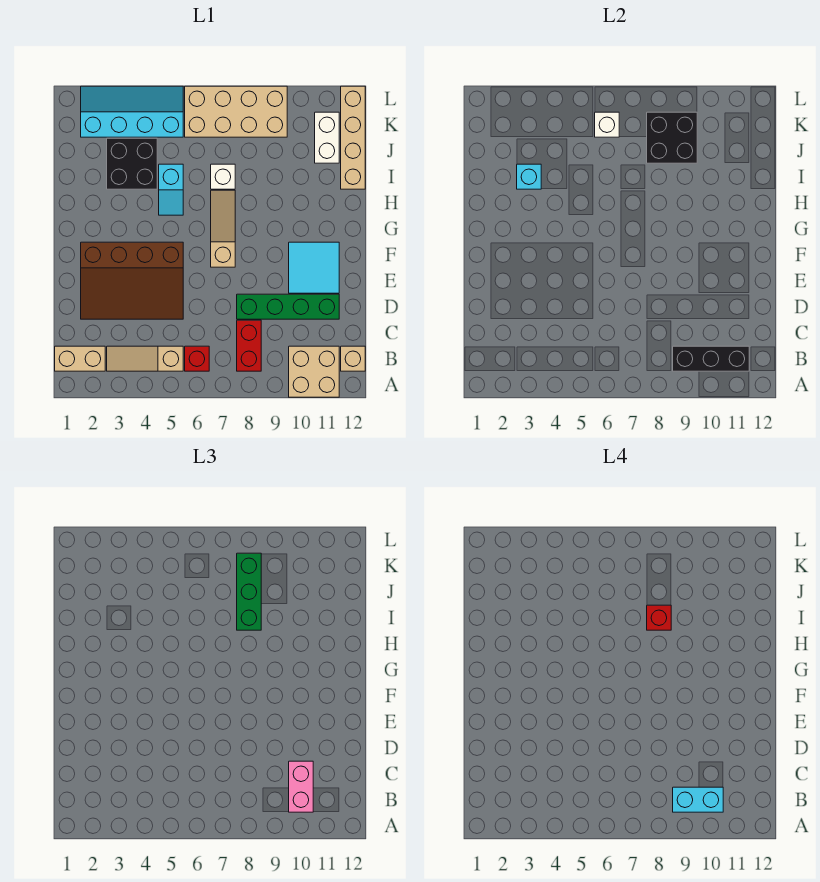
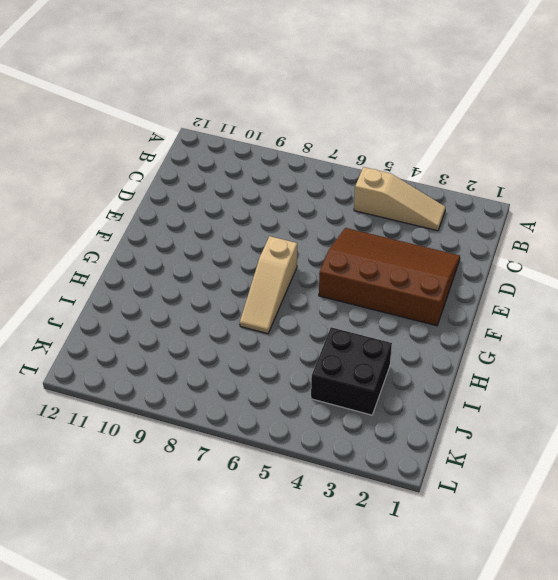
none -> tan brick A10:B11 level 1
none -> tan brick B1:B2 level 1
none -> red brick B6 level 1

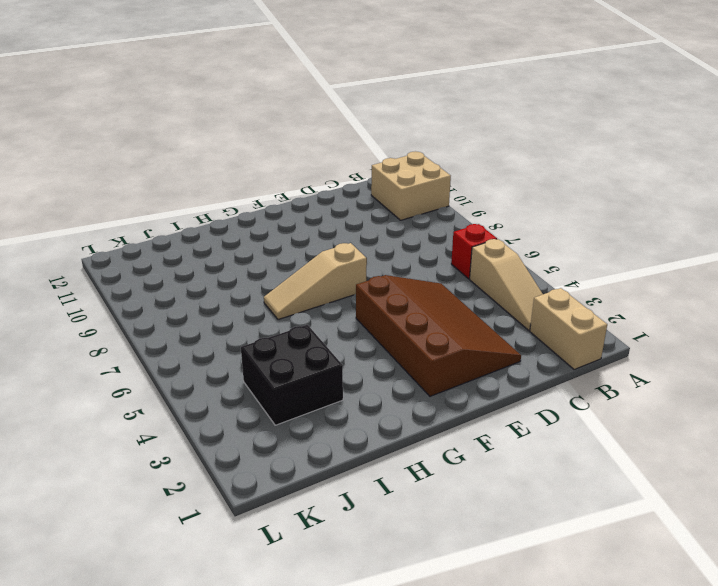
none -> red brick B8:C8 level 1
none -> tan brick B12 level 1
none -> green brick D8:D11 level 1

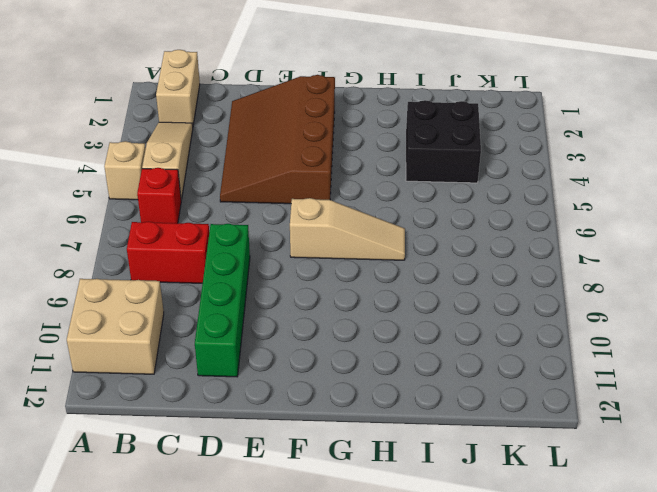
tan brick A5 level 1 -> tan brick B12 level 1
none -> cyan tile E10:F11 level 1
none -> cyan slope H5:I5 level 1 top I
none -> white brick I7 level 1

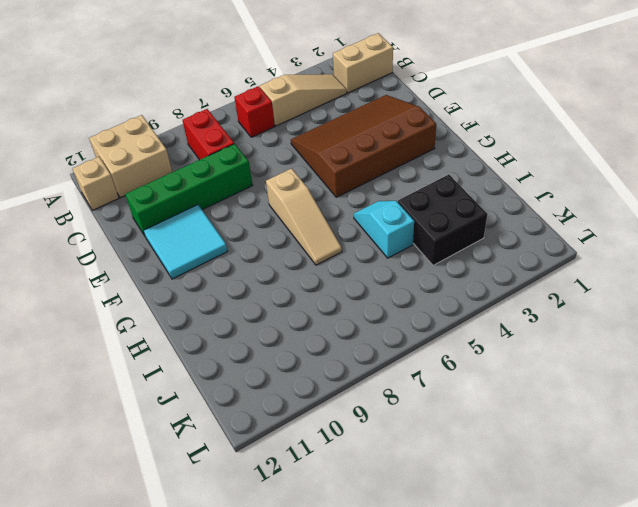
none -> white brick I7 level 1
none -> tan brick I12:L12 level 1
none -> white brick J11:K11 level 1

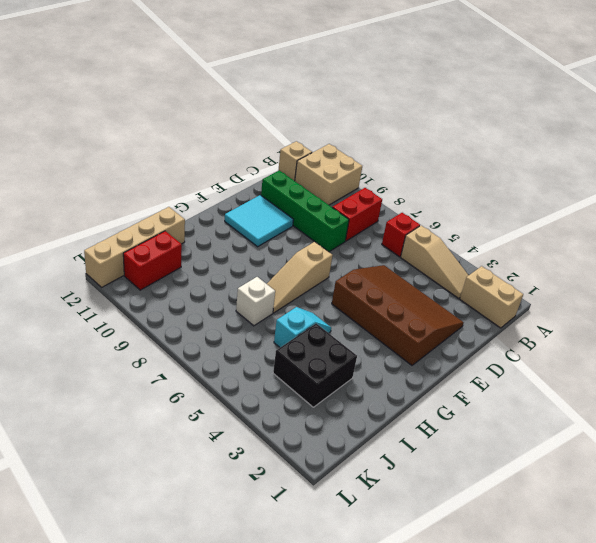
red brick J11:K11 level 1 -> white brick J11:K11 level 1
none -> cyan slope K2:L5 level 1 top K
none -> tan brick K6:L9 level 1
none -> black brick B9:B11 level 2

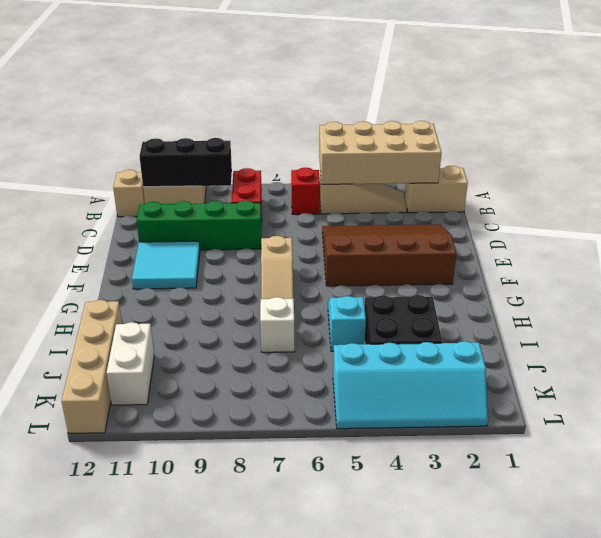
tan brick A2:B5 level 2 -> tan brick K6:L9 level 1
none -> cyan brick I3 level 2
none -> black brick J8:K9 level 2
none -> white brick K6 level 2

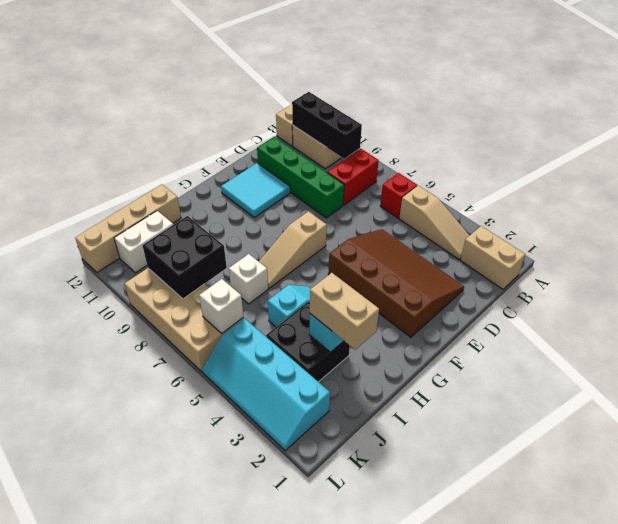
tan brick I2:I3 level 3 -> none
none -> pink brick B10:C10 level 3
none -> green brick I8:K8 level 3
none -> cyan brick B9:B10 level 4

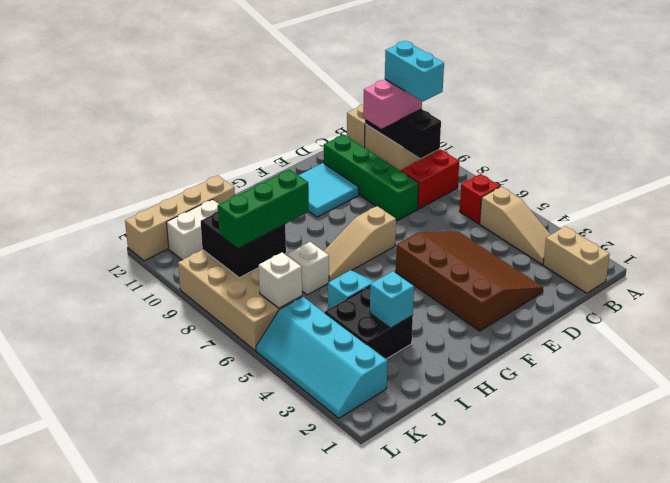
none -> red brick I8 level 4

